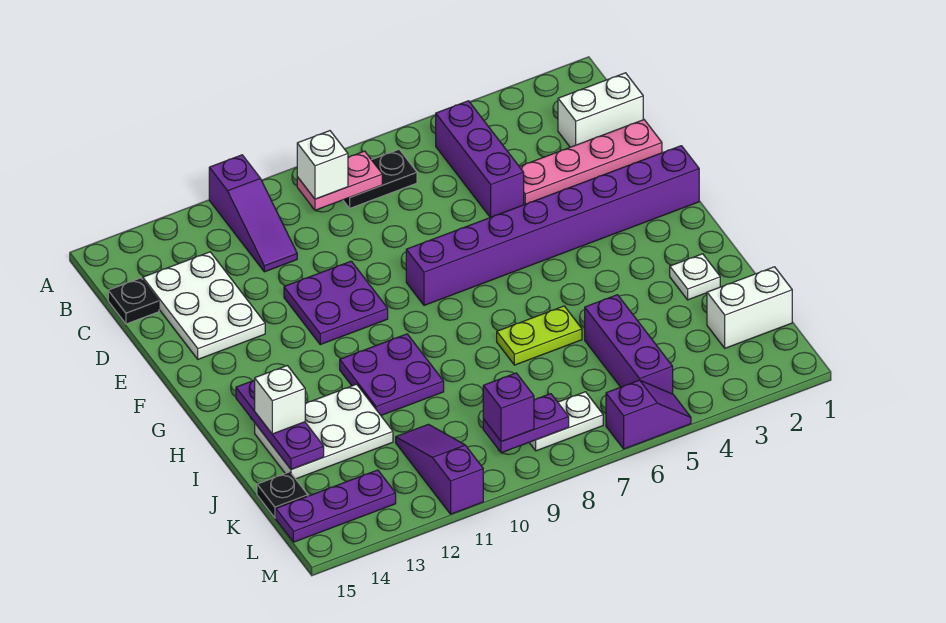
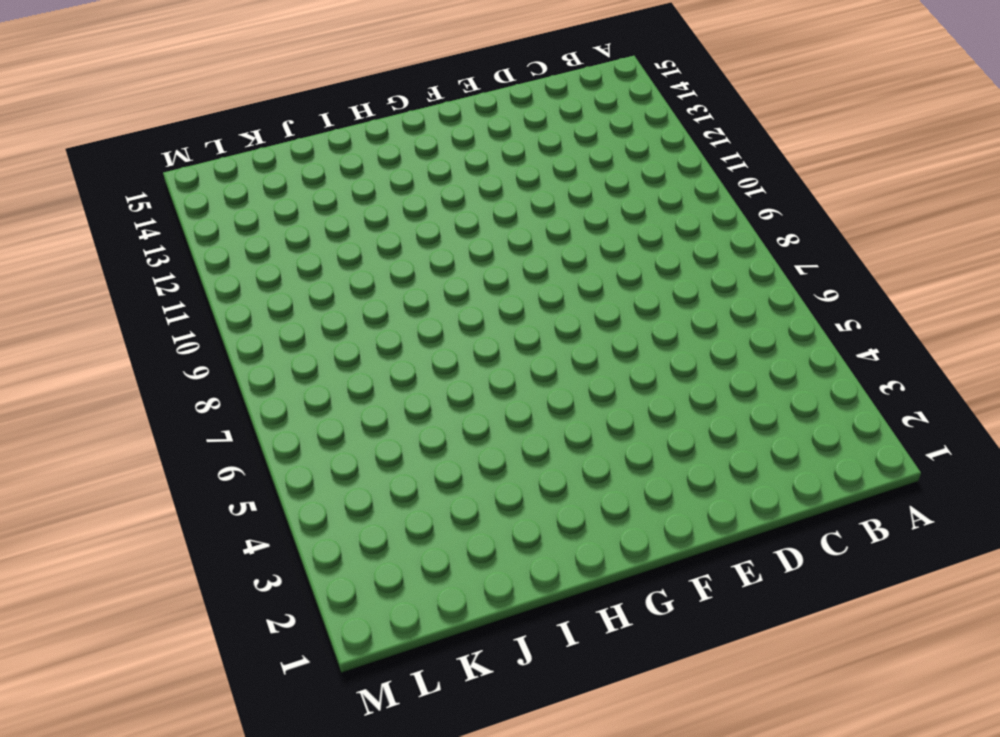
none -> purple slope A11:C11 level 1 top A
none -> purple brick B5:D5 level 1
none -> black plate B7:B8 level 1

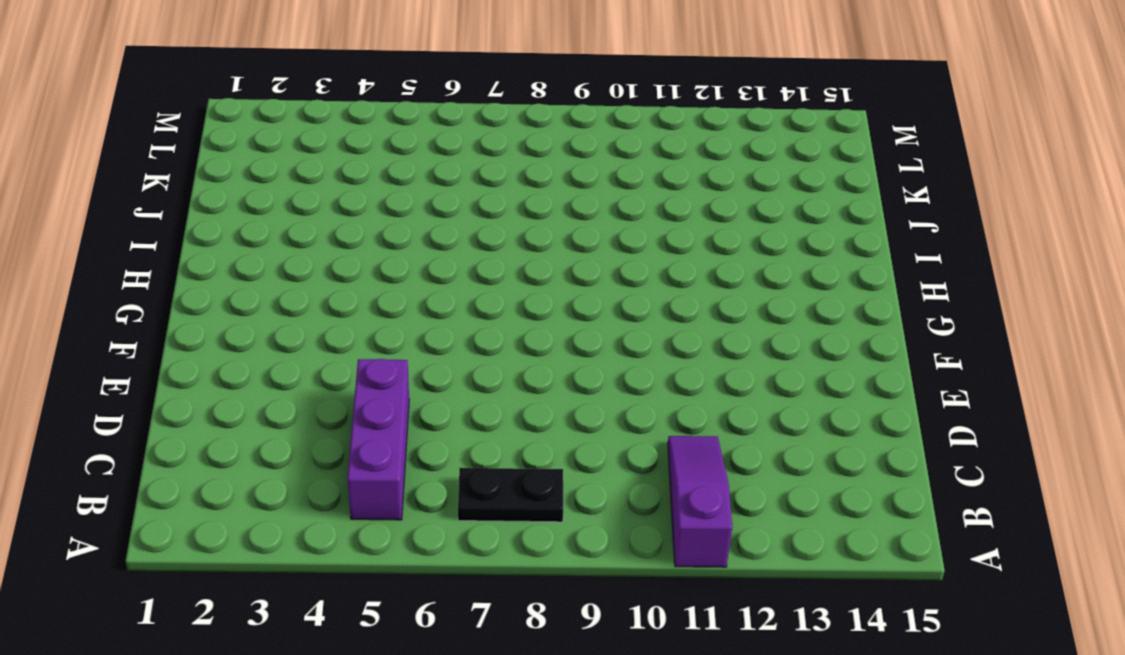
none -> white brick C1:C2 level 1
none -> white plate C13:E14 level 1
none -> black plate C15 level 1

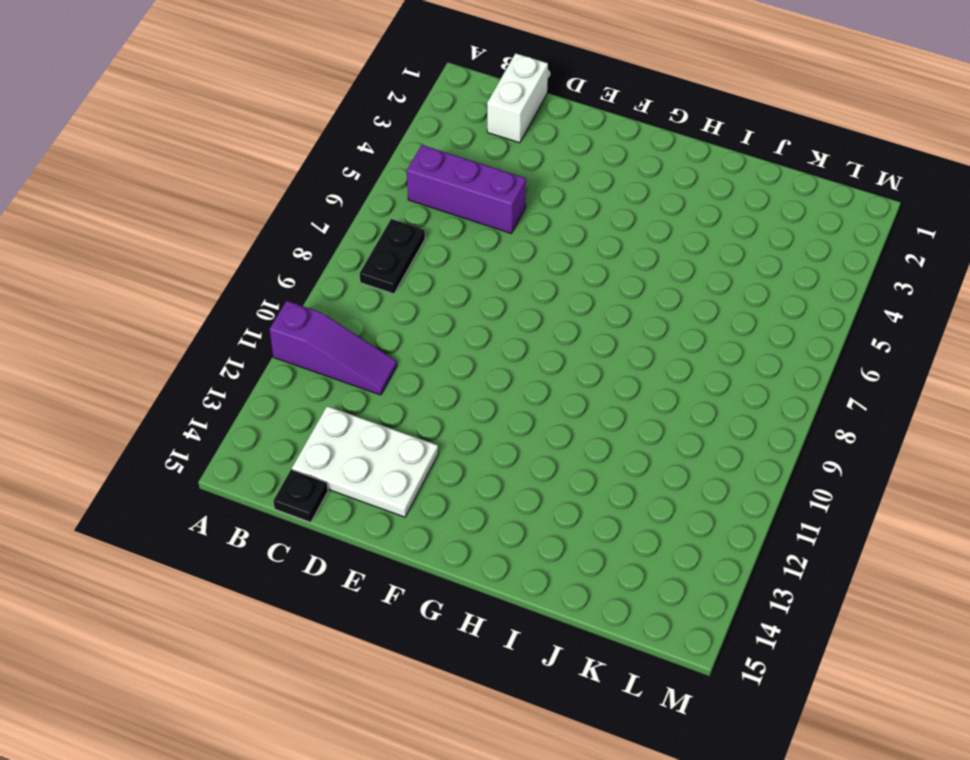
none -> pink plate D1:D4 level 1
none -> purple plate E10:F11 level 1
none -> purple brick F1:F8 level 1

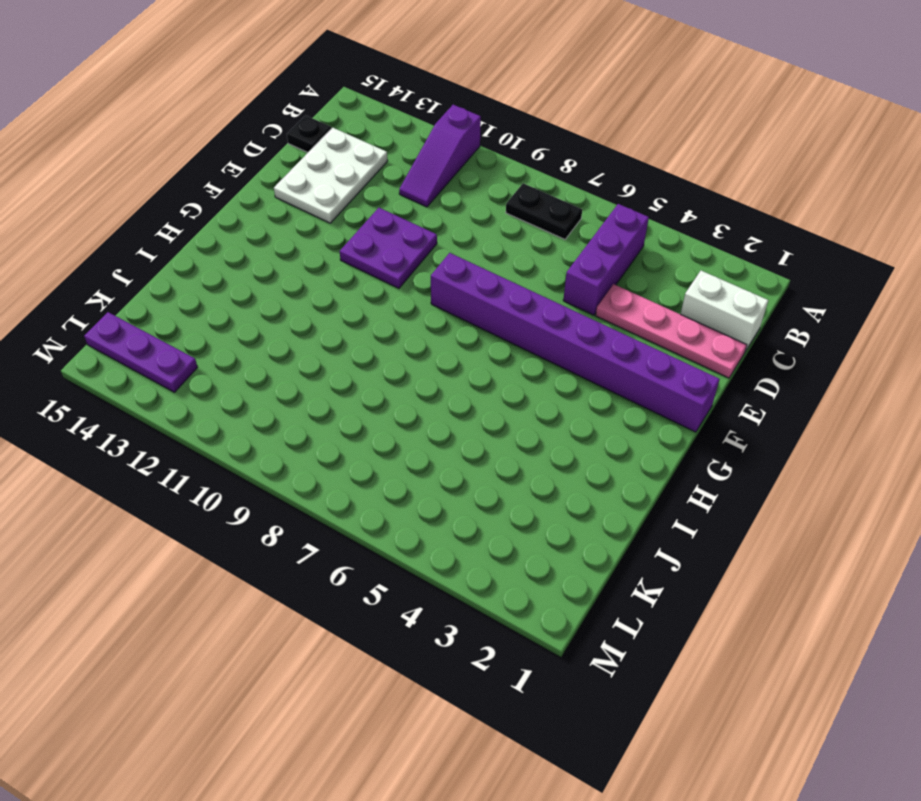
none -> purple plate H10:I11 level 1
none -> white plate I2 level 1
none -> lime plate I6:I7 level 1

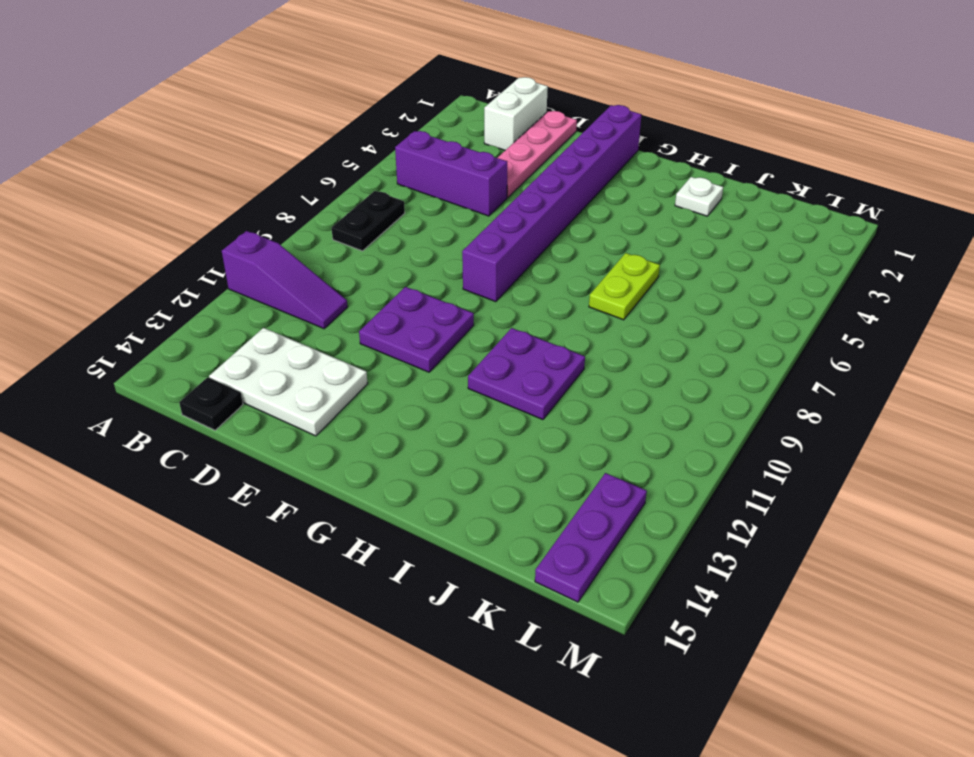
none -> white plate I12:J14 level 1
none -> purple brick J5:L5 level 1
none -> white brick K1:K2 level 1

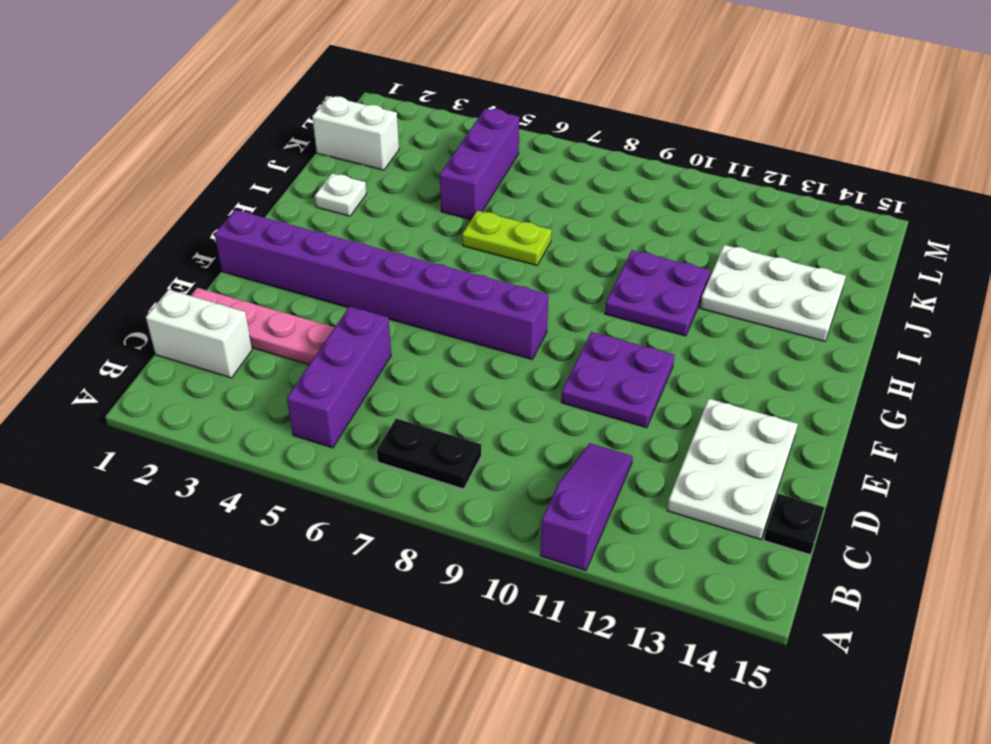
none -> purple slope K11:M11 level 1 top M
none -> black plate K15 level 1
none -> white plate L7:L8 level 1

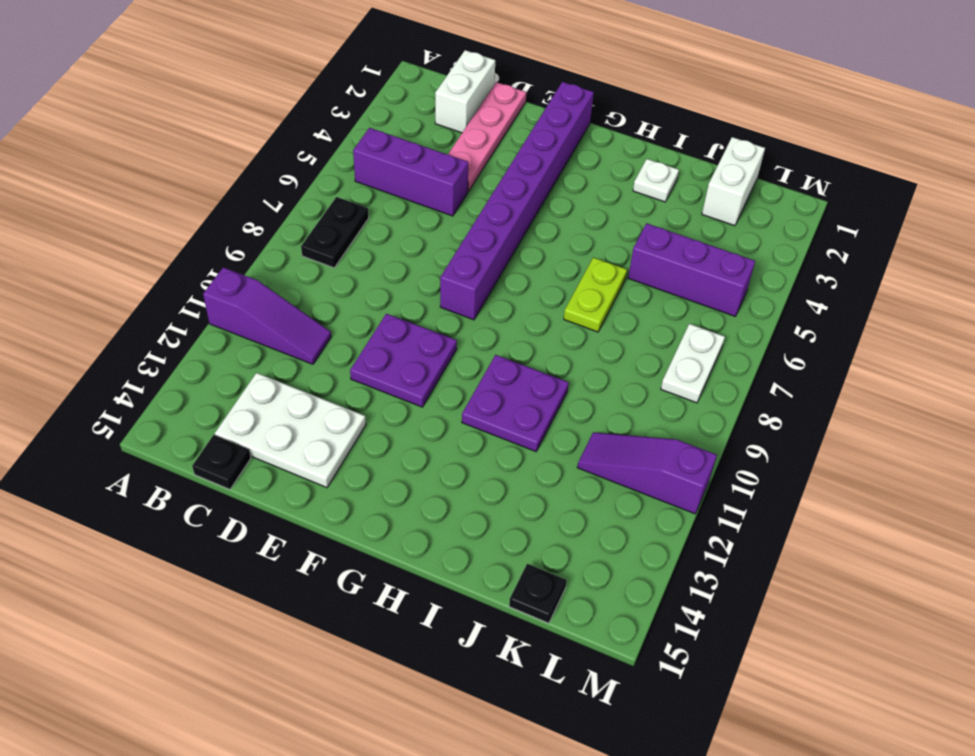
none -> white plate I12:J14 level 1
none -> purple plate L13:L15 level 1
none -> purple slope M5:M6 level 1 top 6

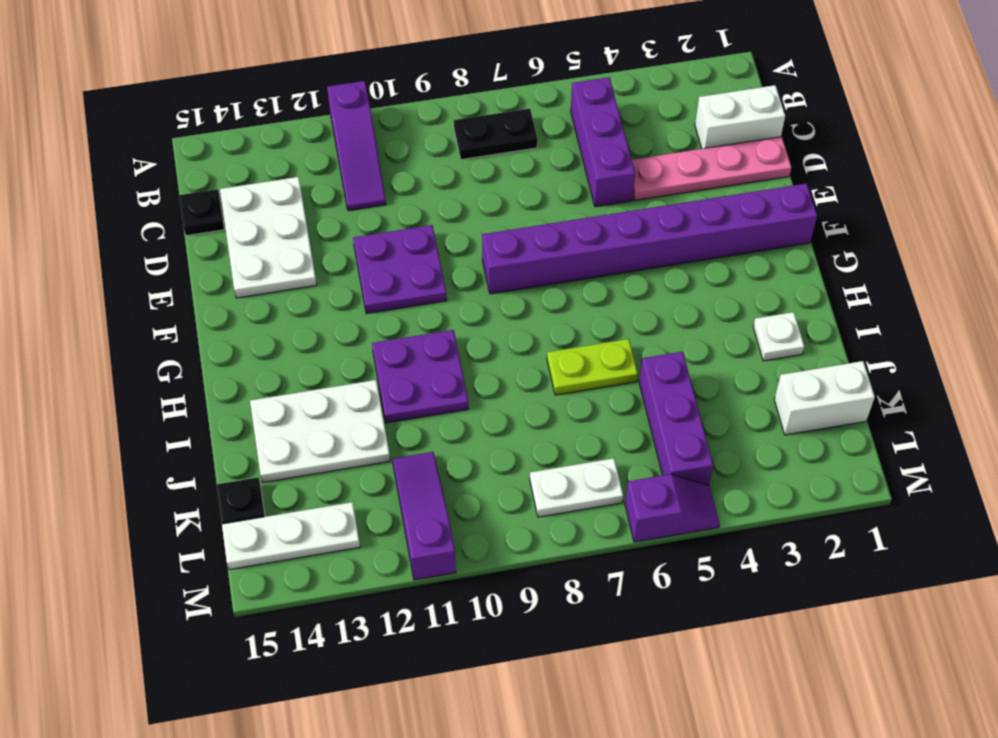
white plate L13:L15 level 1 -> purple plate L13:L15 level 1
none -> pink plate B8:B9 level 2
none -> purple plate H14:J14 level 2
none -> purple plate L8:L9 level 2

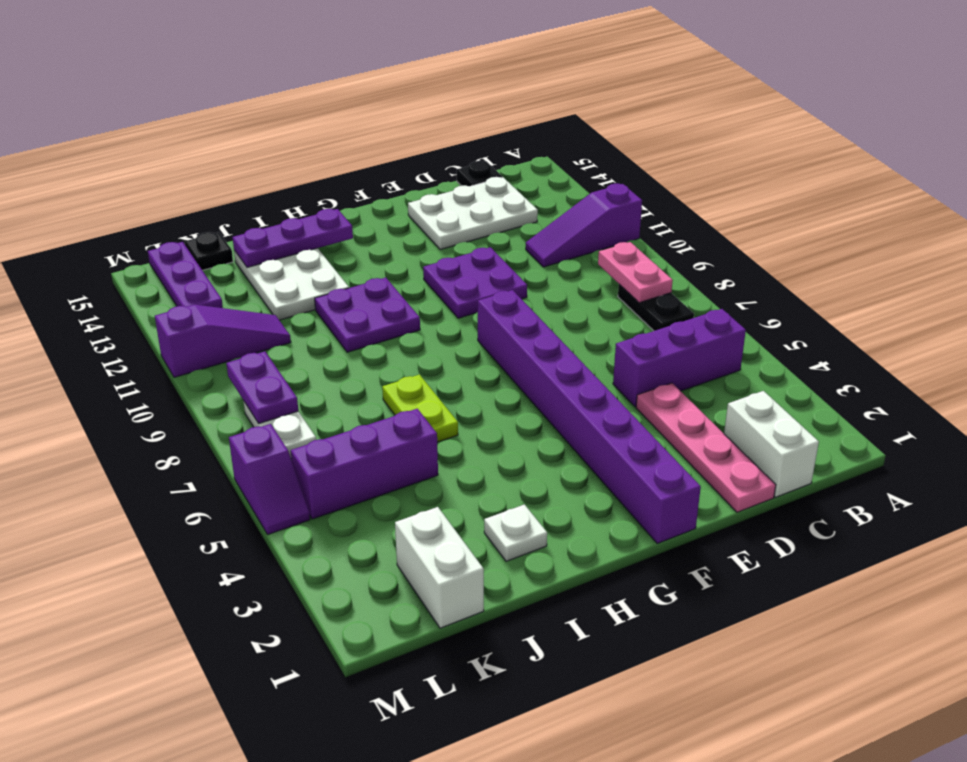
none -> white brick B9 level 3
none -> white brick I14 level 3
none -> purple brick L9 level 3

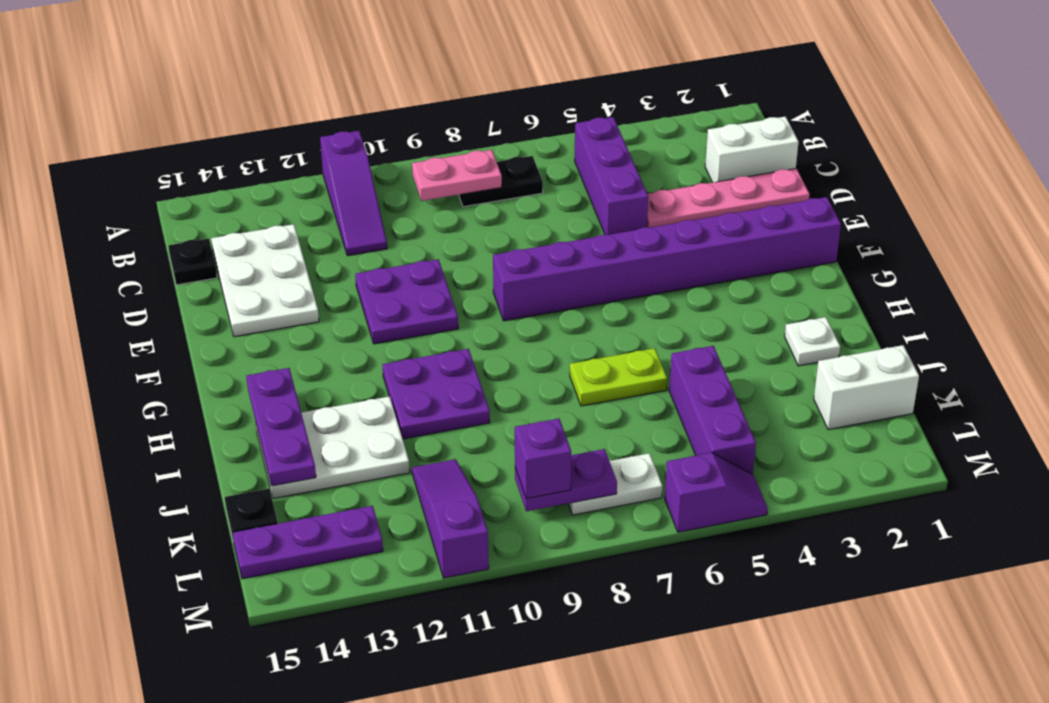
none -> white brick B9 level 3
none -> white brick I14 level 3

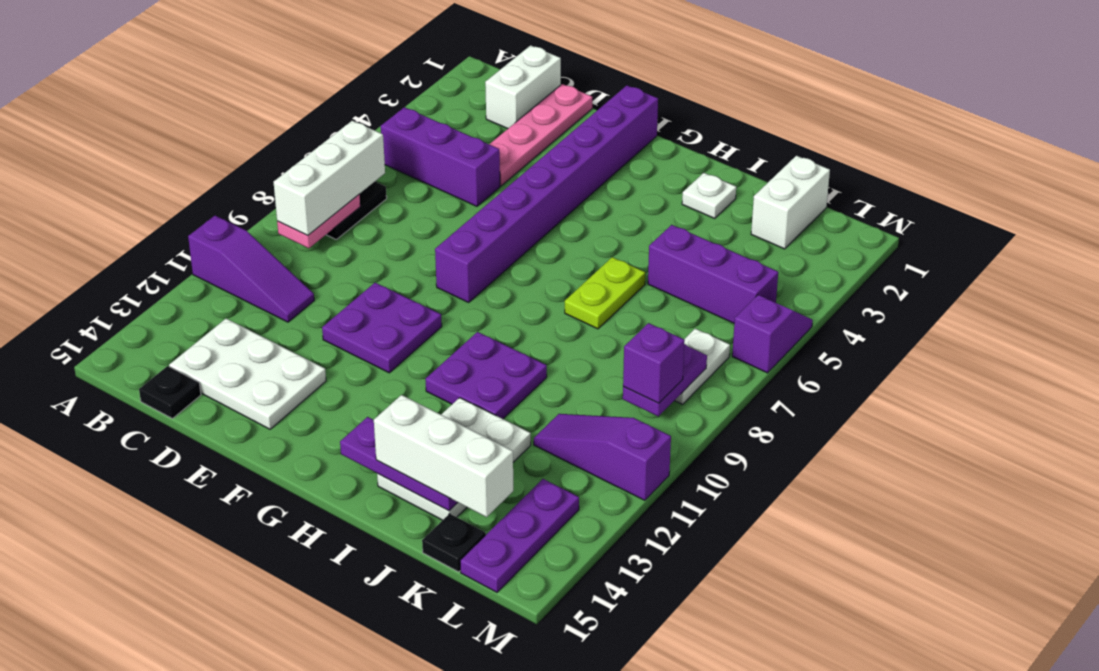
white brick B7:B9 level 3 -> white brick B9 level 3
white brick I14:K14 level 3 -> white brick I14 level 3

